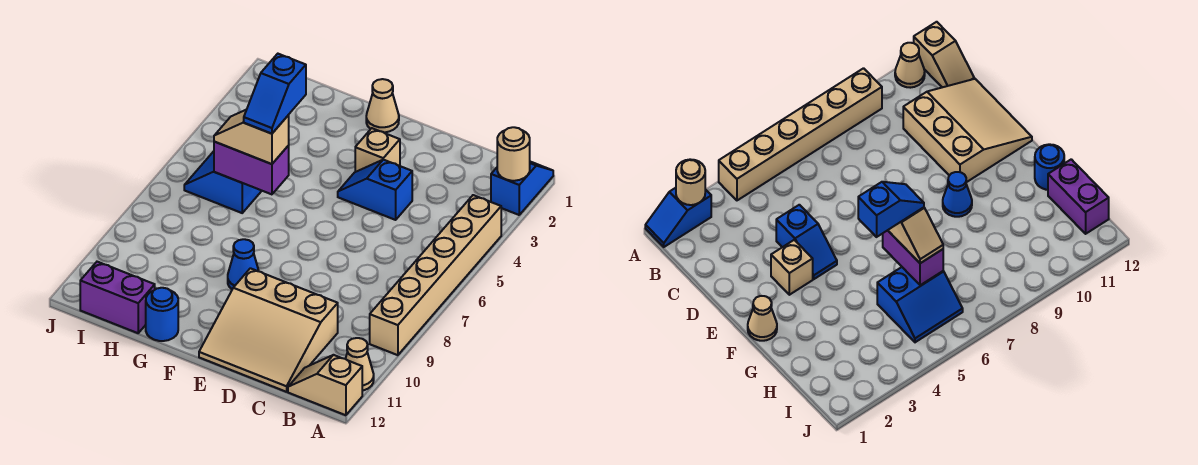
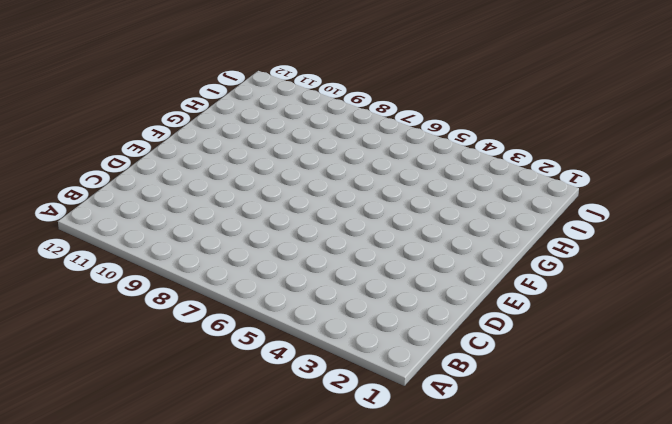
none -> blue slope A1:A2 level 1 top 2
none -> tan brick A4:A9 level 1
none -> tan cone A11 level 1

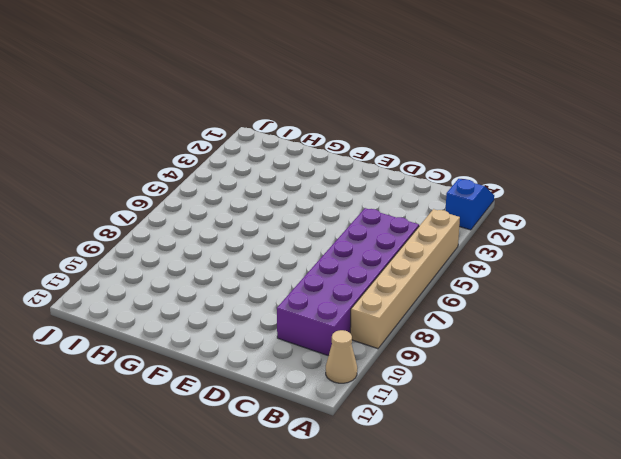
purple brick B5:C10 level 1 -> tan slope C10:E12 level 1 top 10
none -> tan slope A12:B12 level 1 top A
none -> blue slope D4:E4 level 1 top D
none -> tan brick E3 level 1

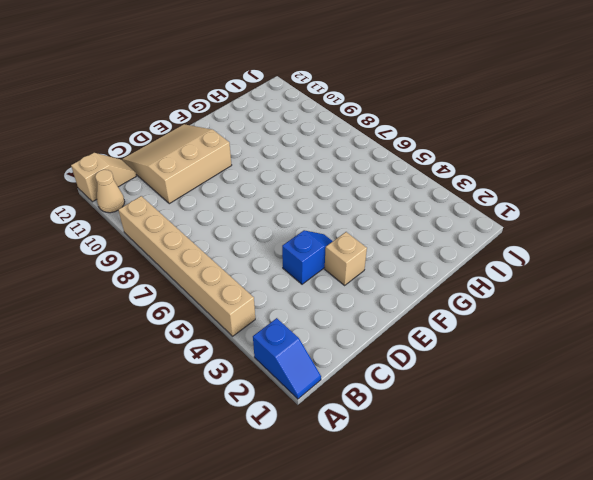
none -> tan cone F1 level 1
none -> blue cone F9 level 1
none -> blue round brick G12 level 1

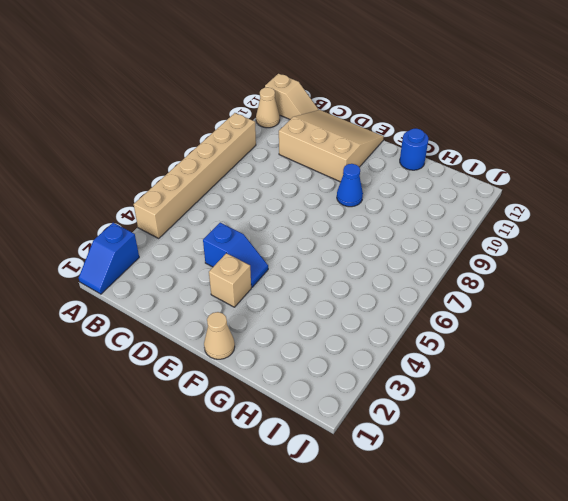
none -> blue slope H5:I6 level 1 top H
none -> purple brick H12:I12 level 1
none -> tan round brick A2 level 2

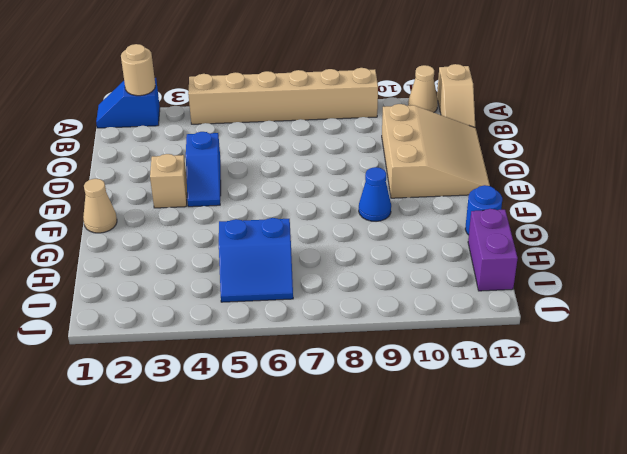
none -> purple brick G6:H6 level 2
none -> tan slope G6:H6 level 3 top G
none -> blue slope G5:G6 level 4 top 5

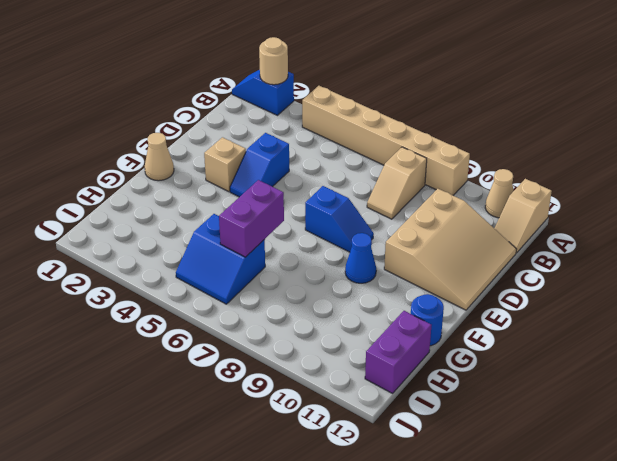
tan slope B8:C8 level 1 top B -> tan slope G6:H6 level 3 top G
blue slope E7:E8 level 1 top 7 -> blue slope G5:G6 level 4 top 5

